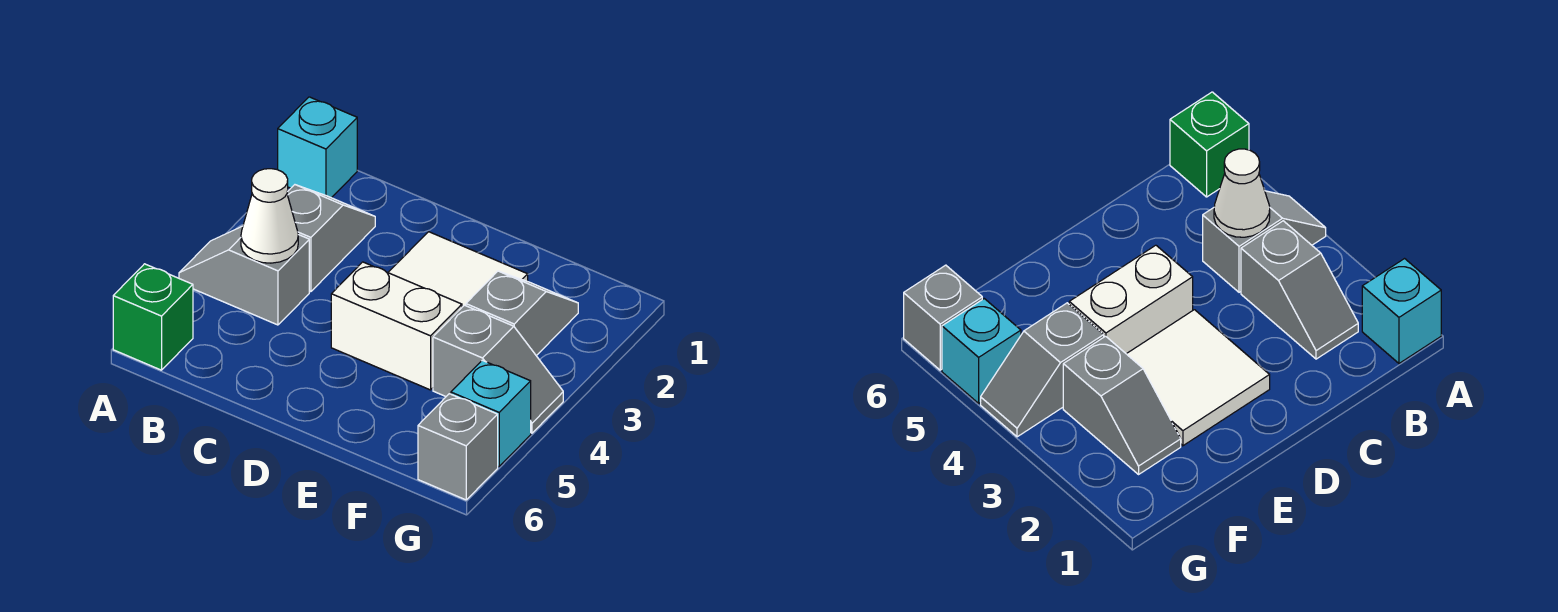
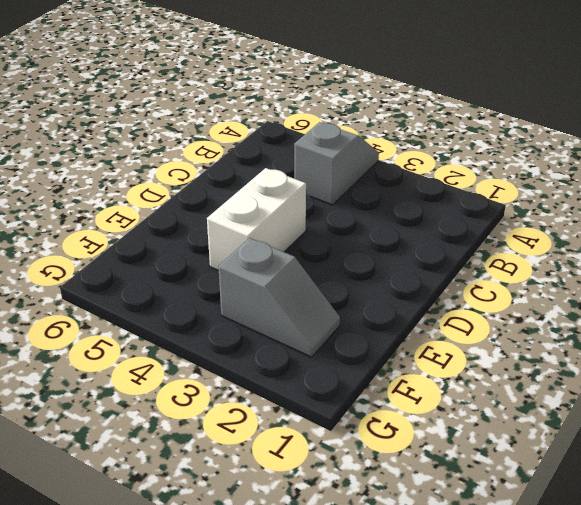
none -> cyan brick A1 level 1
none -> green brick A6 level 1

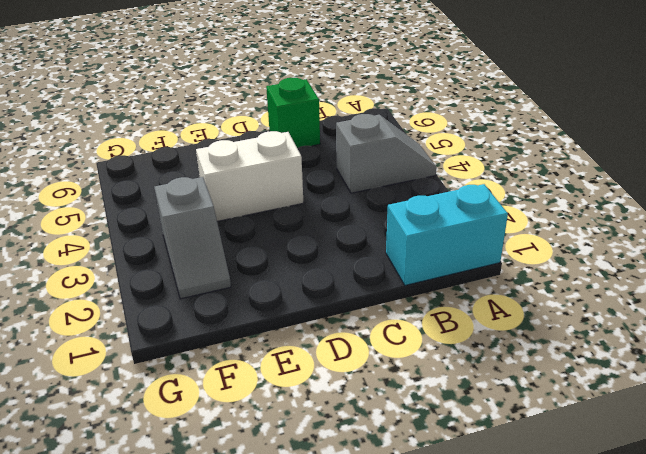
cyan brick A1:B1 level 1 -> cyan brick A1 level 1
green brick C6 level 1 -> green brick A6 level 1
none -> grey slope B2:B3 level 1 top 3
none -> white tile D2:E3 level 1

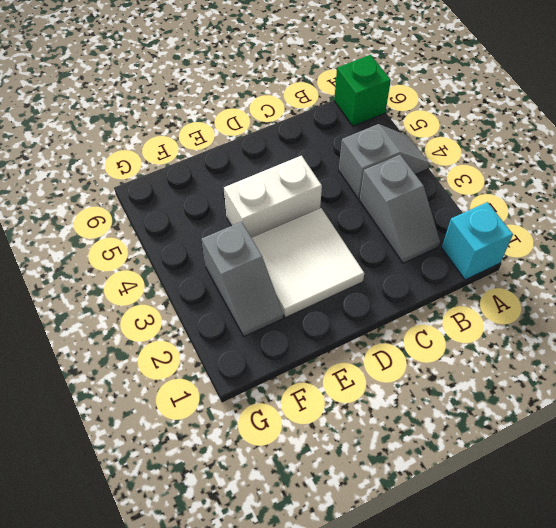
none -> grey slope F4:G4 level 1 top F
none -> cyan brick G5 level 1

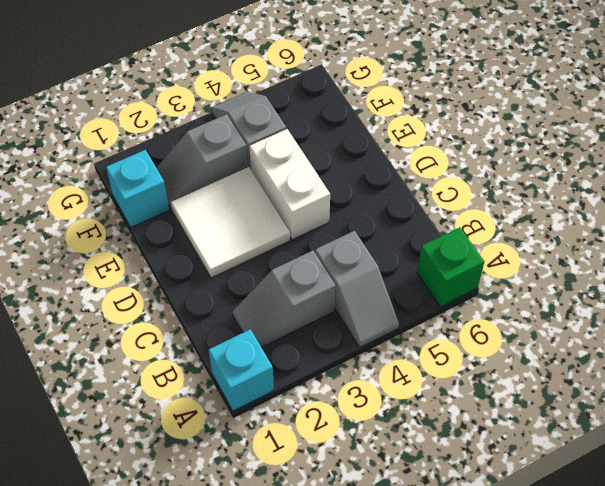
cyan brick F1 level 1 -> cyan brick G5 level 1
none -> grey brick G6 level 1
none -> white cone B4 level 2

